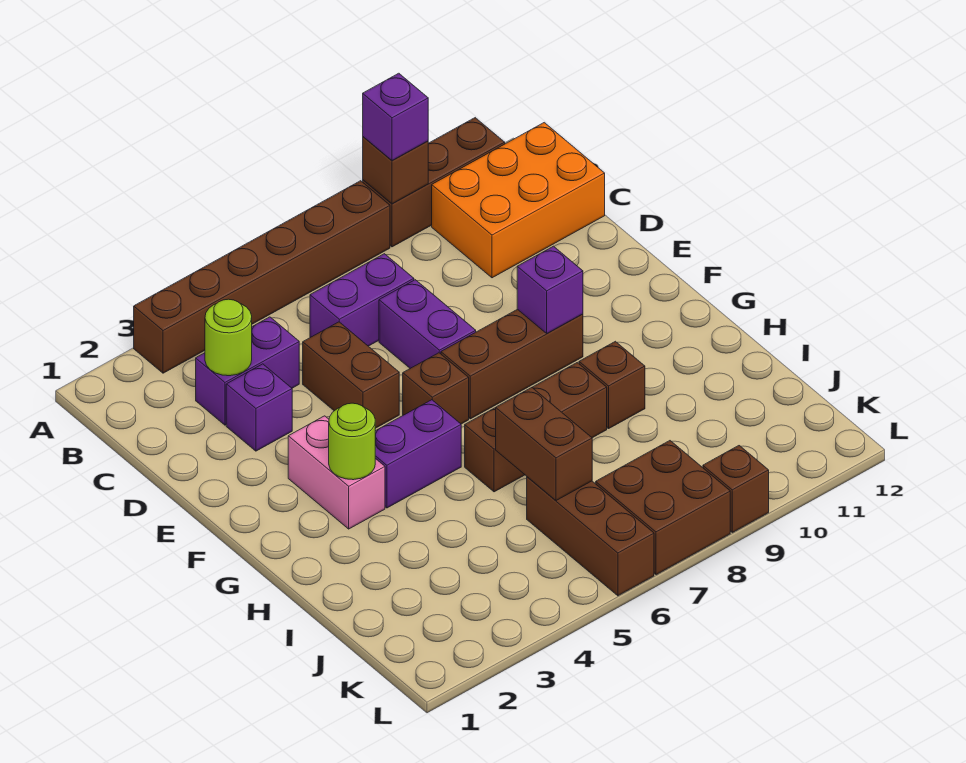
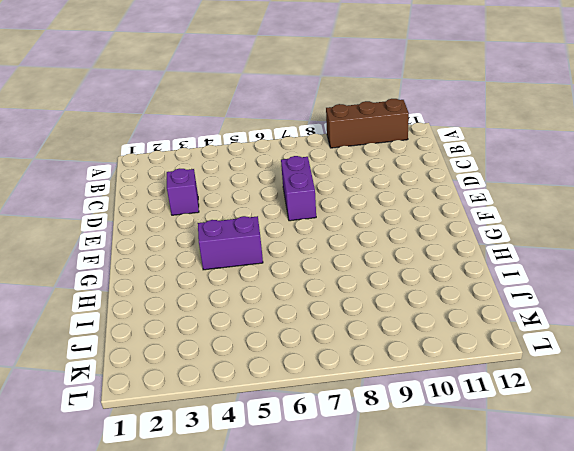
none -> brown brick A3:A8 level 1
none -> orange brick B10:C12 level 1
none -> purple brick C3:C4 level 1

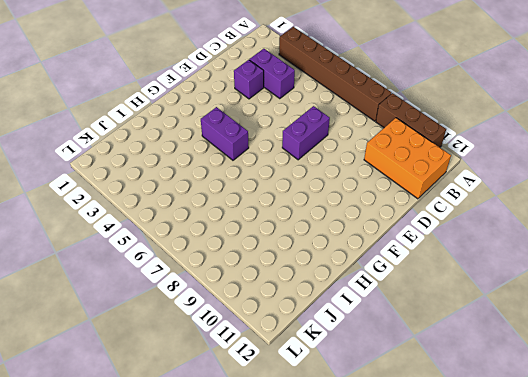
none -> purple brick C6:C7 level 1
none -> brown brick D5:E5 level 1
none -> pink brick F3:G3 level 1

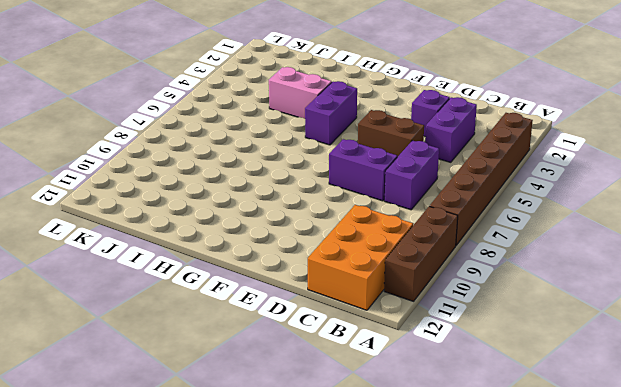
pink brick H4:I4 level 1 -> pink brick F3:G3 level 1
none -> brown brick F6 level 1
none -> brown brick F7:F9 level 1
none -> brown brick H6:H8 level 1

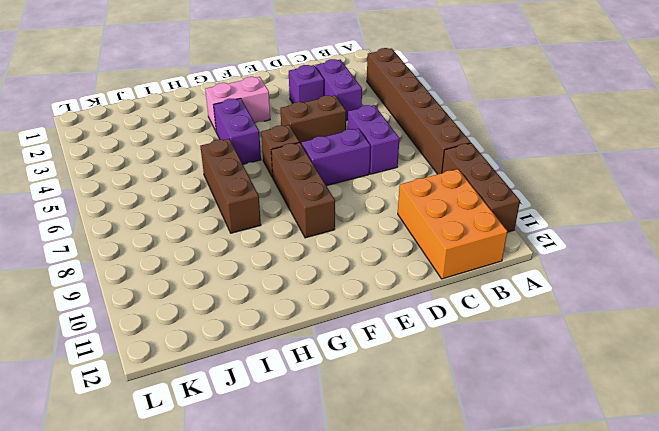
none -> brown brick H9 level 1
none -> brown brick J6:L6 level 1
none -> brown brick K7:L8 level 1

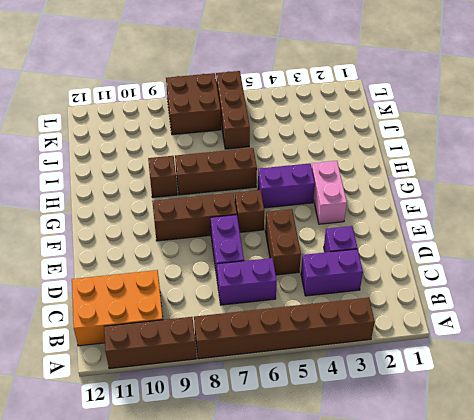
none -> brown brick L9 level 1
none -> brown brick A9 level 2
none -> lime round brick C3 level 2

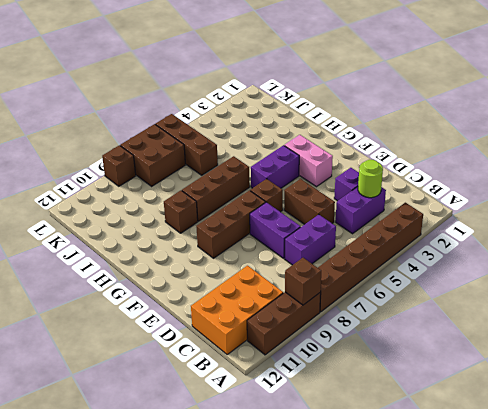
none -> purple brick F9 level 2
none -> lime round brick G3 level 2
none -> brown brick I6:J6 level 2

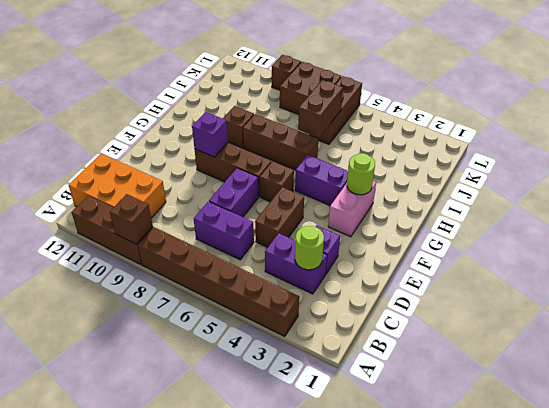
none -> purple brick A9 level 3

